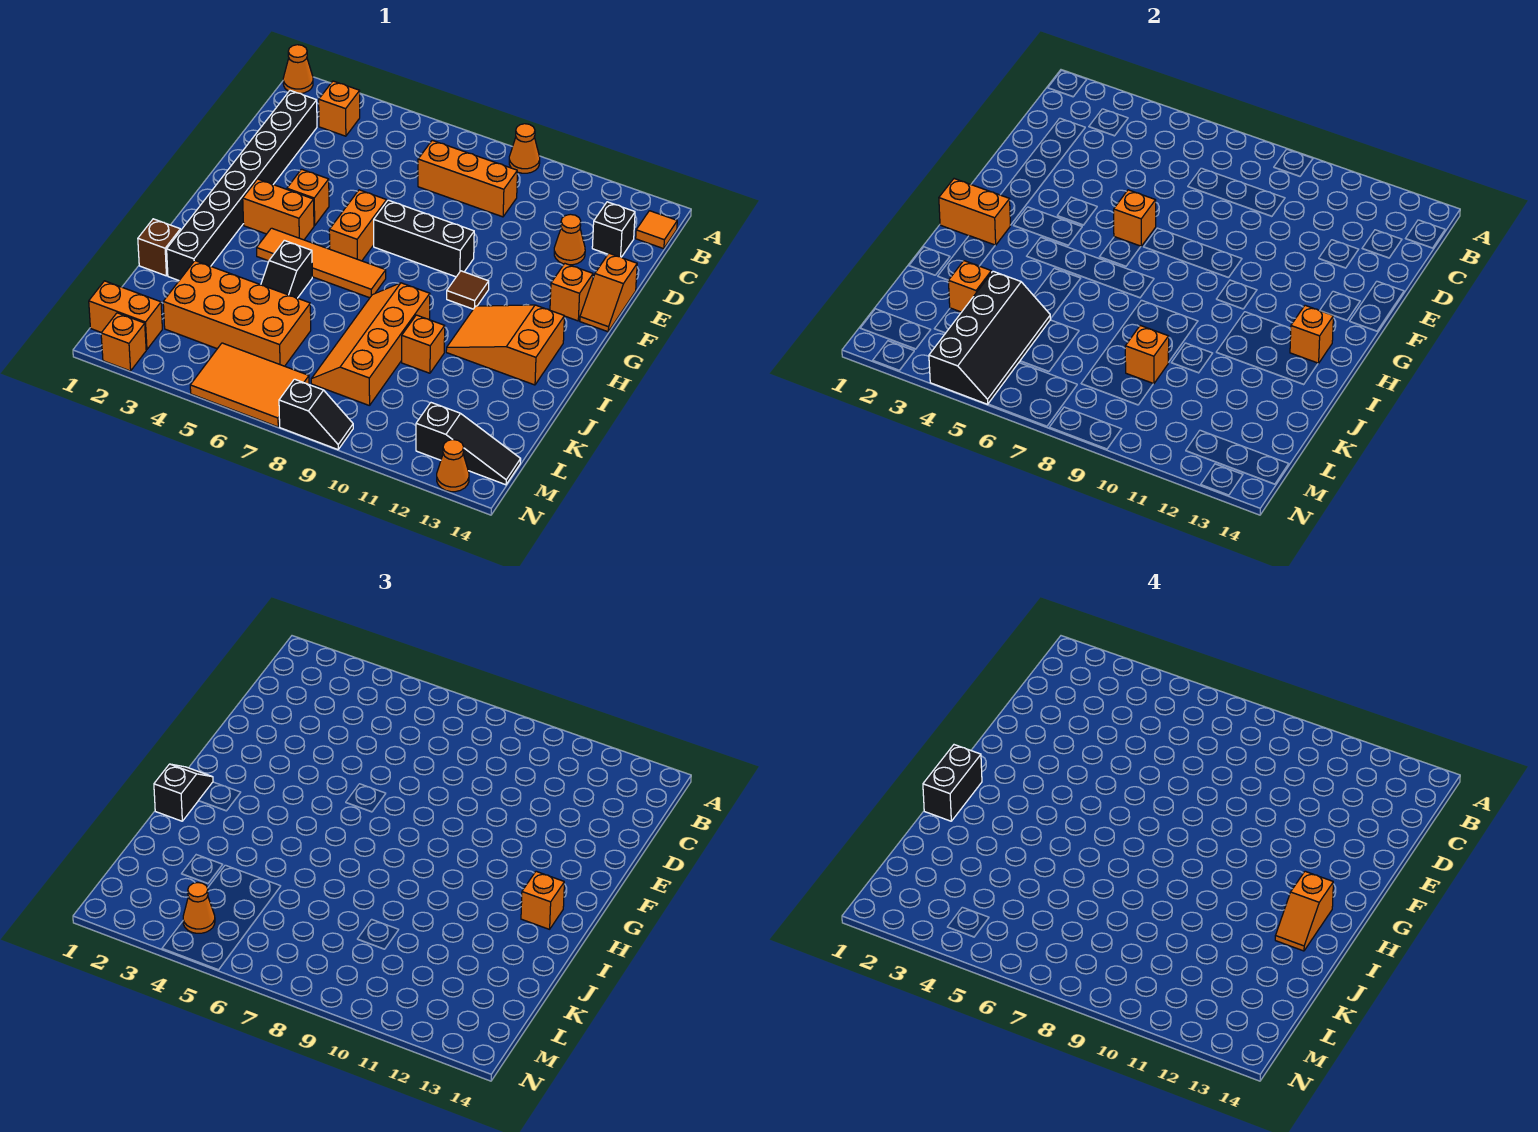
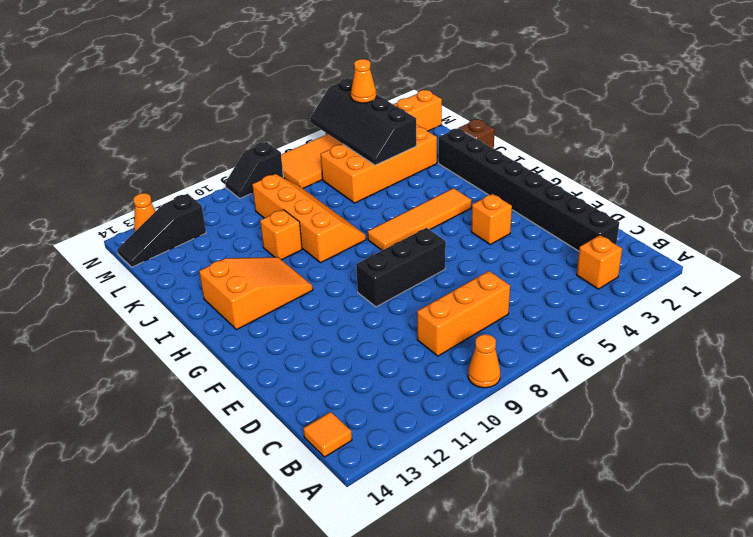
none -> orange cone A1 level 1
none -> black brick C13 level 1
none -> orange cone D12 level 1
none -> orange slope E14:F14 level 1 top E

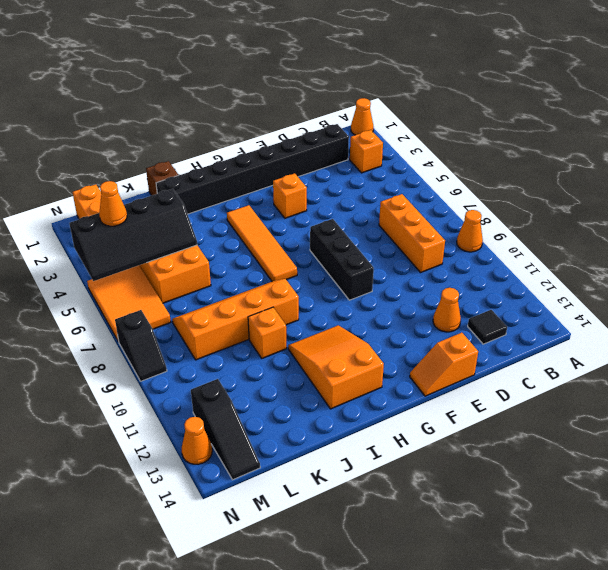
black tile C13 level 1 -> black brick C13 level 1
none -> orange tile B14 level 1
none -> orange brick F6:G6 level 1
none -> orange brick F13 level 1
none -> orange brick G3:G4 level 1

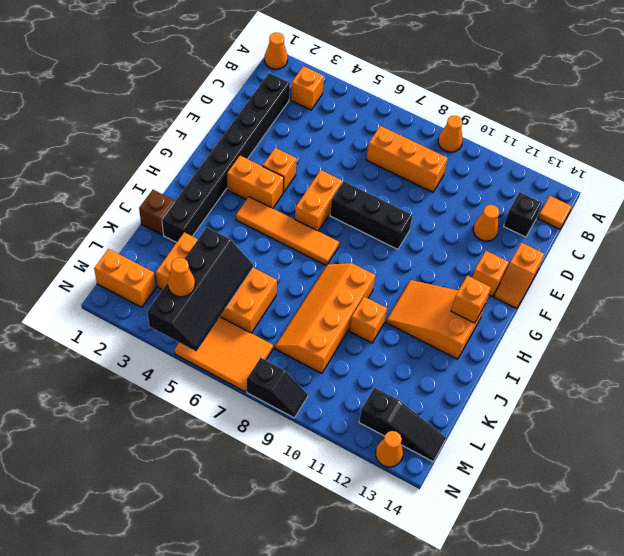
none -> brown tile G10 level 1
none -> black slope I5:J5 level 1 top I
none -> orange brick N2 level 1
none -> orange brick F6 level 2

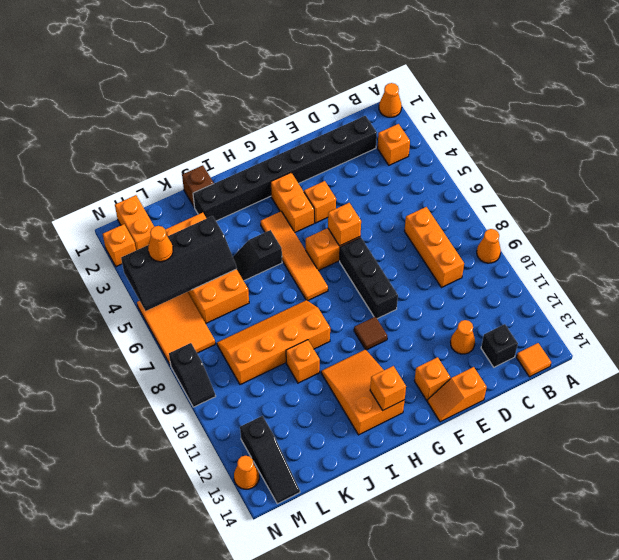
none -> orange brick H1:H2 level 2
none -> orange brick K3 level 2
none -> orange brick K9 level 2
none -> black slope H1:I1 level 3 top I

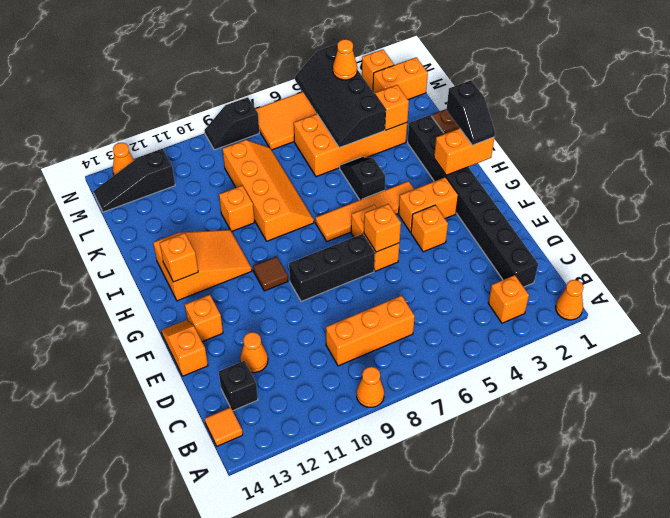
none -> orange brick K9 level 2
none -> orange brick H13 level 3
none -> black brick H1:I1 level 4
none -> orange slope H13:I13 level 4 top H

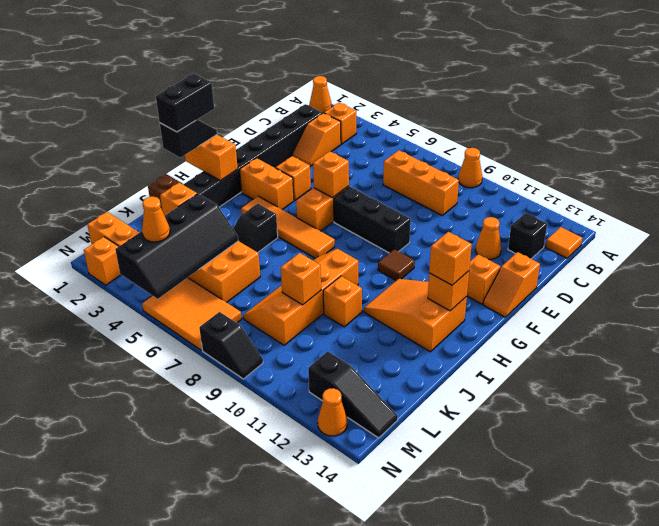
orange slope C3:D3 level 1 top C -> orange slope H13:I13 level 4 top H

